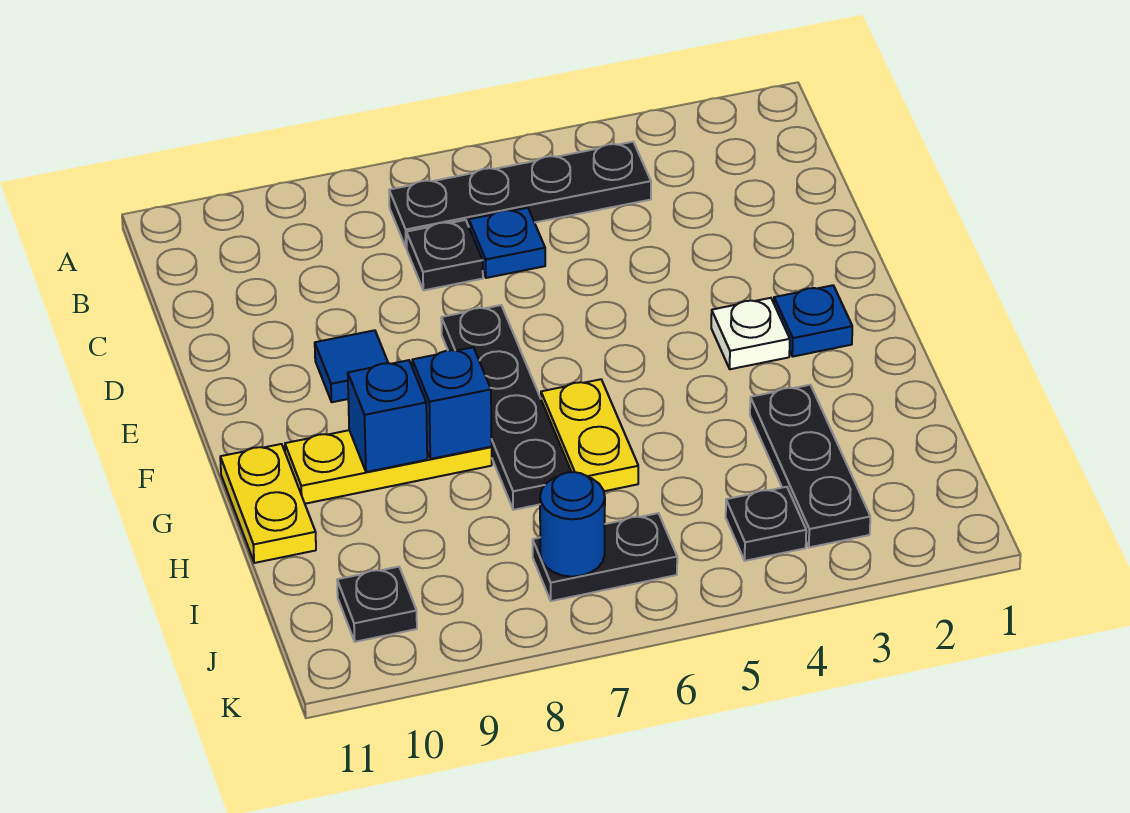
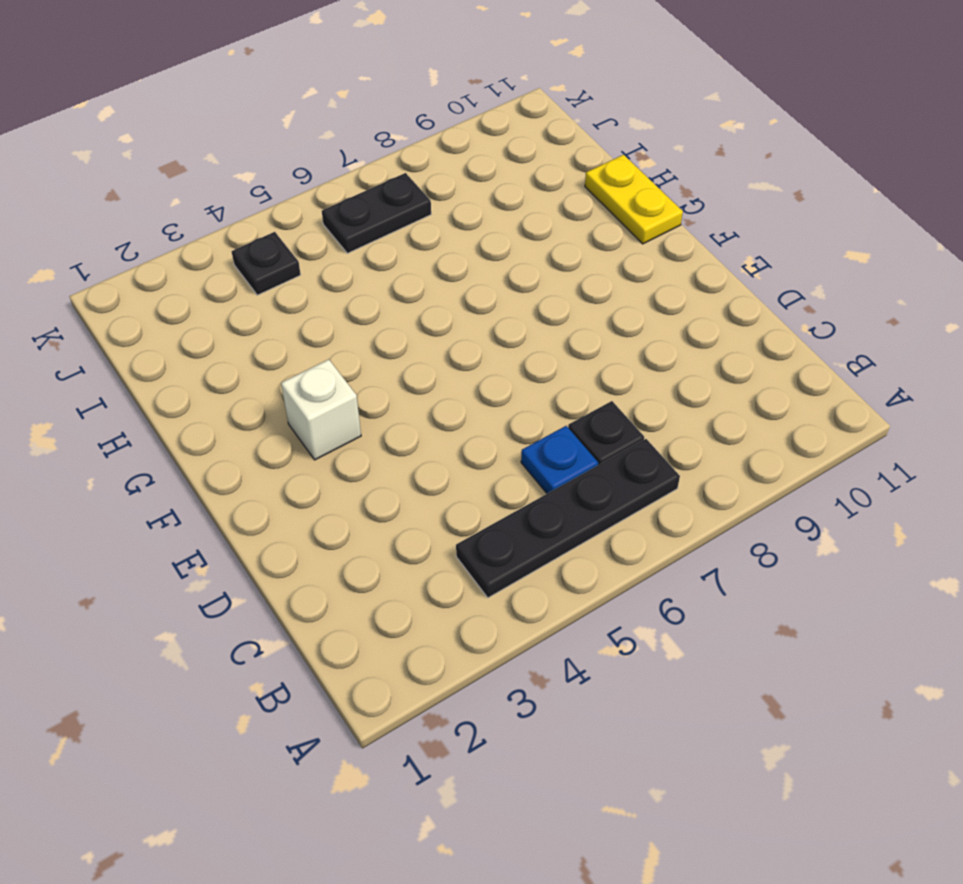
white brick F3 level 1 -> white plate F3 level 1
none -> black plate E7:H7 level 1
none -> blue tile E9 level 1
none -> blue plate F2 level 1

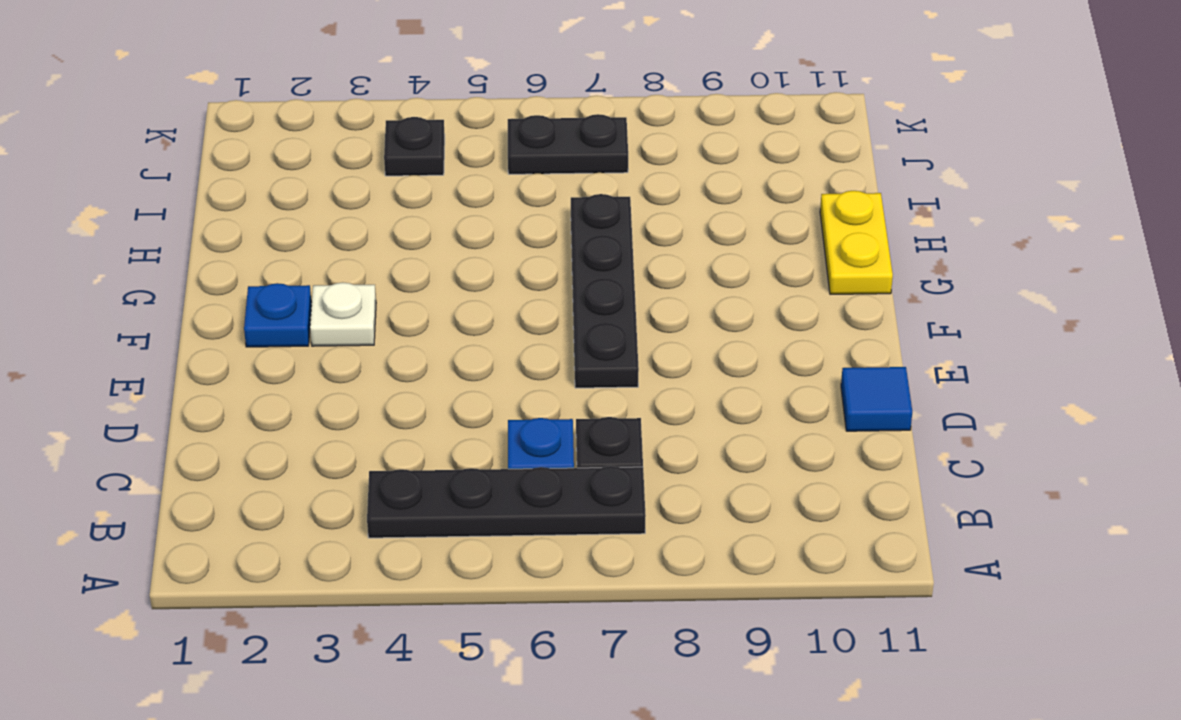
blue tile D11 level 1 -> blue tile E9 level 1
none -> yellow plate G6:H6 level 1
none -> yellow plate G8:G10 level 1
none -> black plate H3:J3 level 1

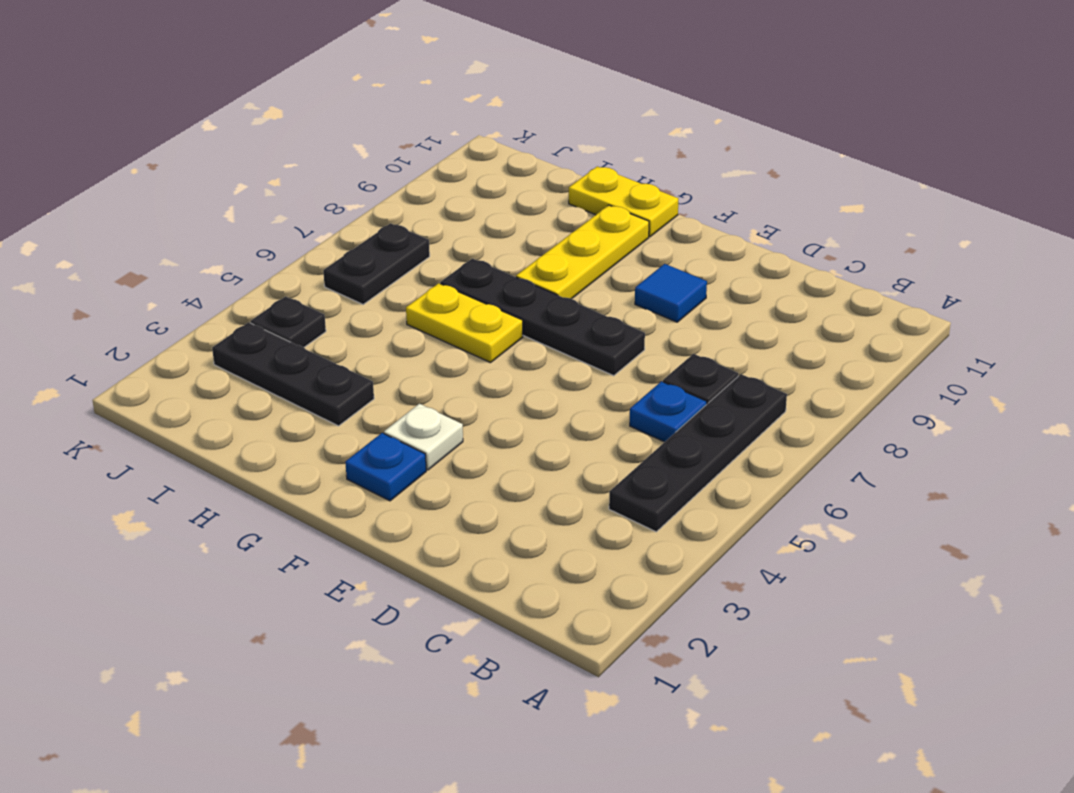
none -> black plate J10 level 1
none -> blue brick G8 level 2
none -> blue brick G9 level 2

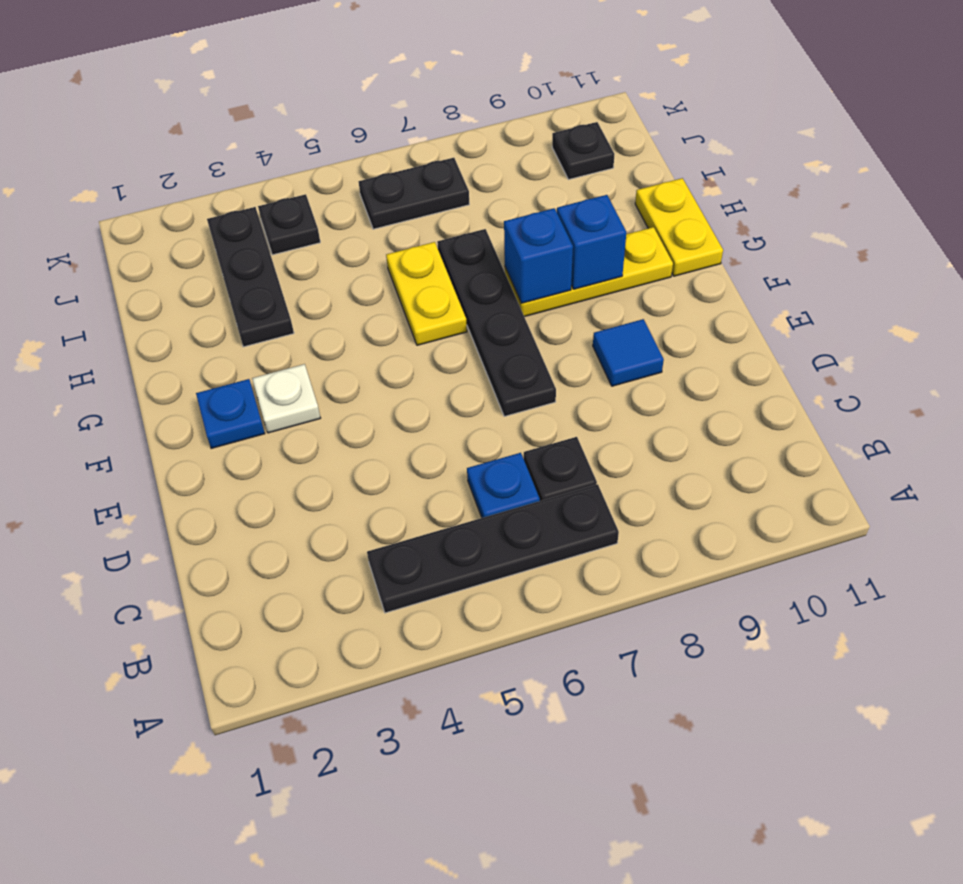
none -> blue round brick J7 level 2

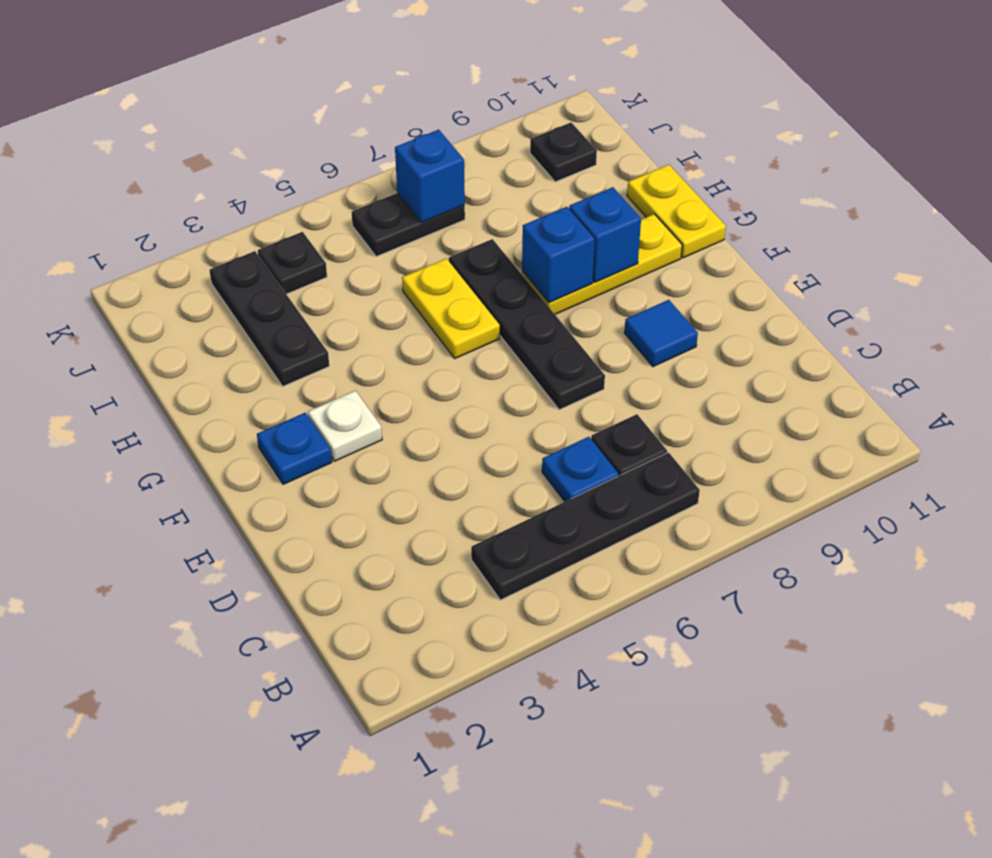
blue brick J7 level 2 -> blue round brick J7 level 2

